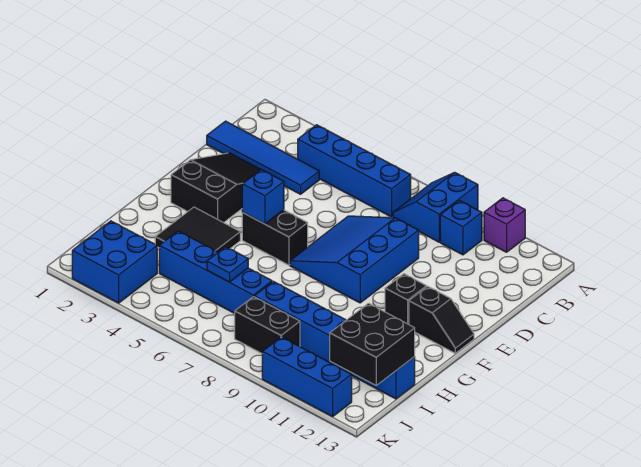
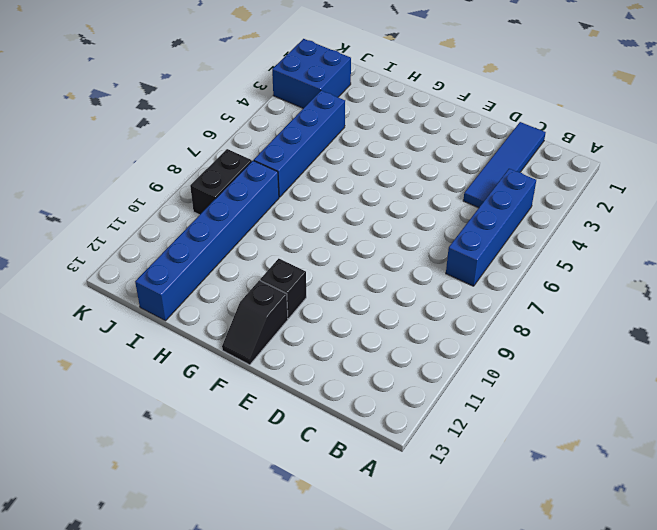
none -> blue slope A8:B9 level 1 top 9
none -> purple brick A11 level 1
none -> blue brick B10 level 1

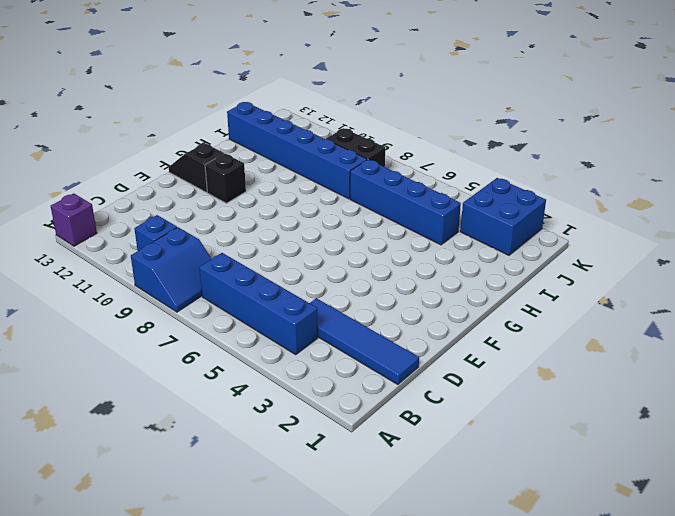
purple brick A13 level 1 -> purple brick A11 level 1
none -> black slope D2:F3 level 1 top F
none -> blue slope D7:F9 level 1 top 9
none -> black brick F5:F6 level 1

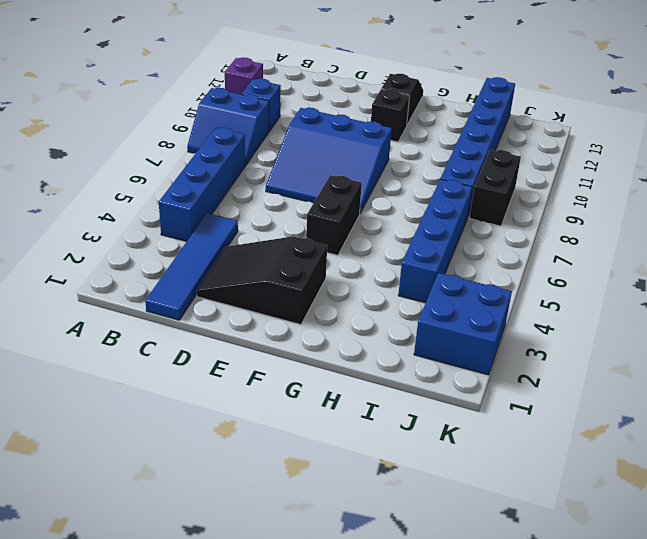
none -> black tile G3:H4 level 1
none -> blue brick K10:K12 level 1
none -> blue brick F5 level 2

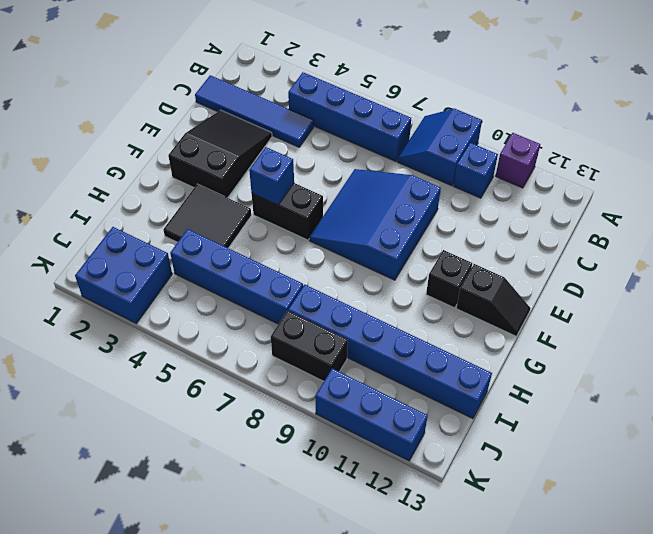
none -> blue plate I6 level 2
none -> black brick I12:J13 level 2

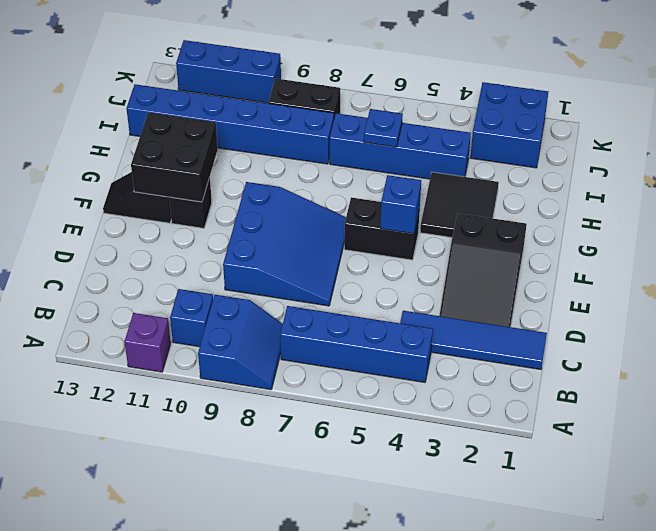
black brick F11:G12 level 2 -> black brick I12:J13 level 2

